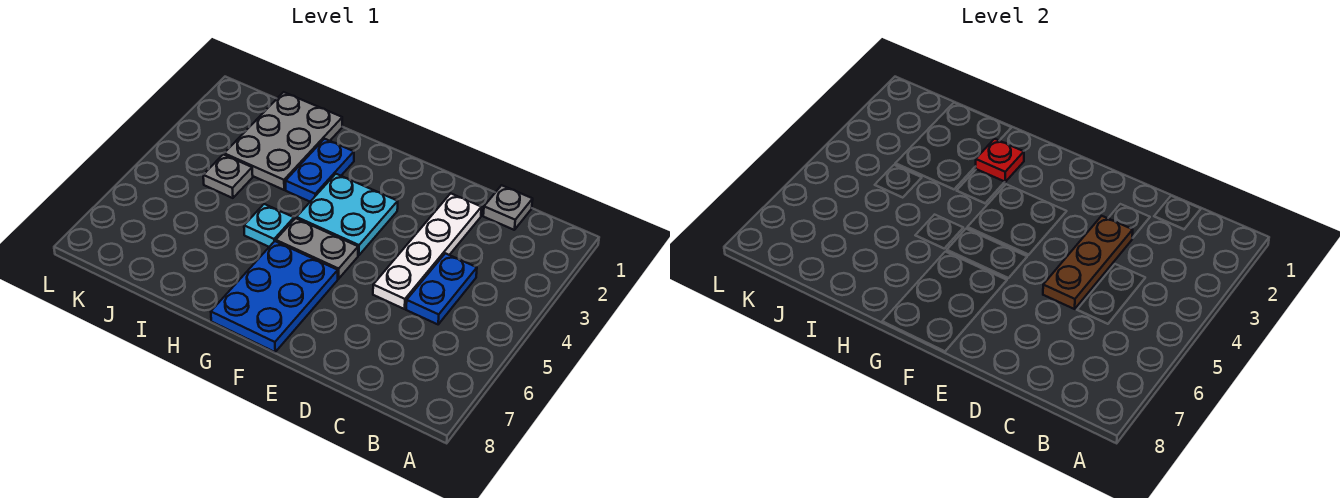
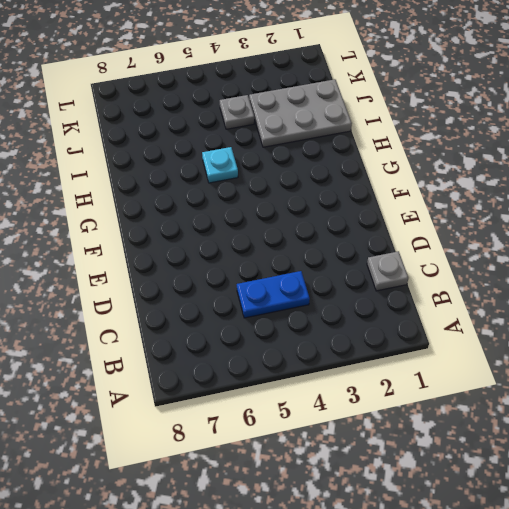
none -> white plate D2:D5 level 1
none -> cyan plate F3:G4 level 1
none -> grey plate F5:G5 level 1

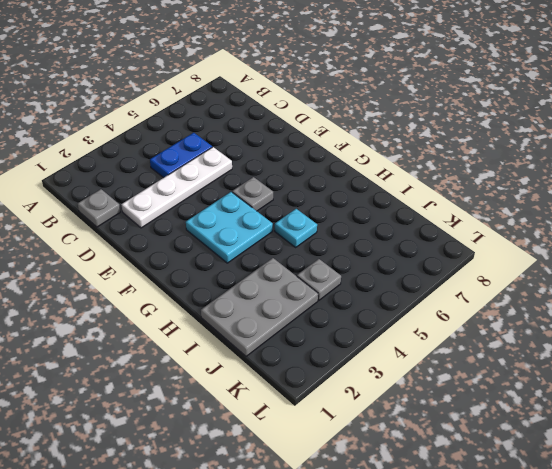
grey plate F5 level 1 -> grey plate F5:G5 level 1
none -> blue plate F6:G8 level 1
none -> blue plate H2:H3 level 1
none -> brown plate D3:D5 level 2

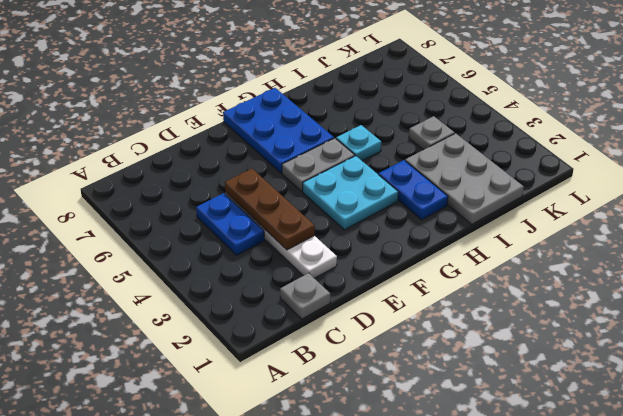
none -> red plate H2 level 2

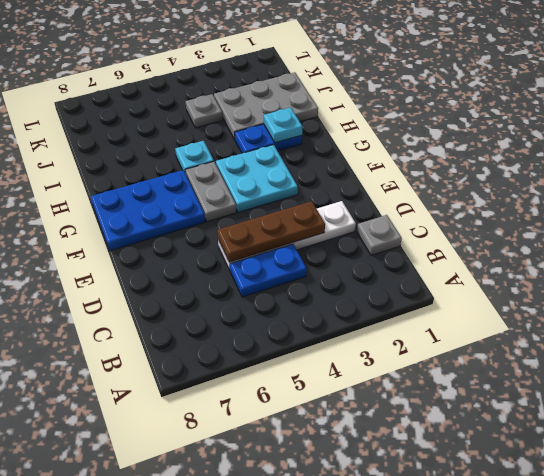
cyan plate H2 level 2 -> red plate H2 level 2

